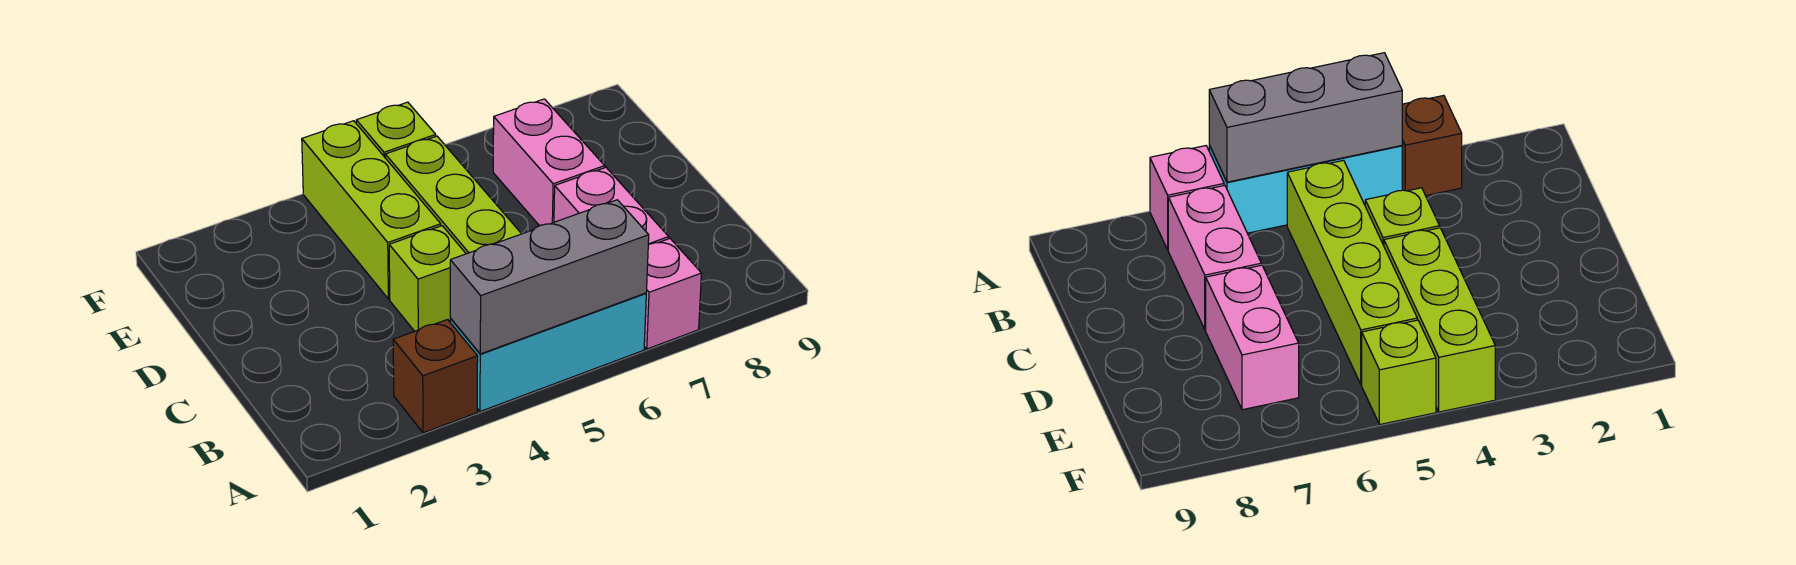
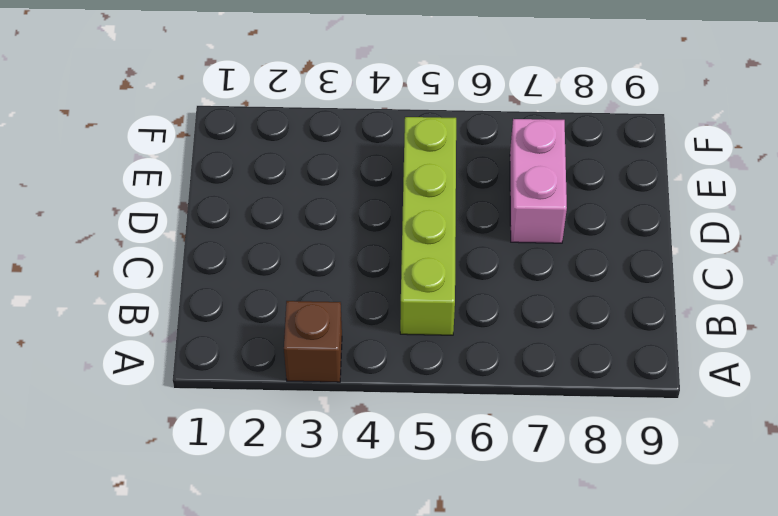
none -> cyan brick A4:A6 level 1
none -> pink brick A7 level 1

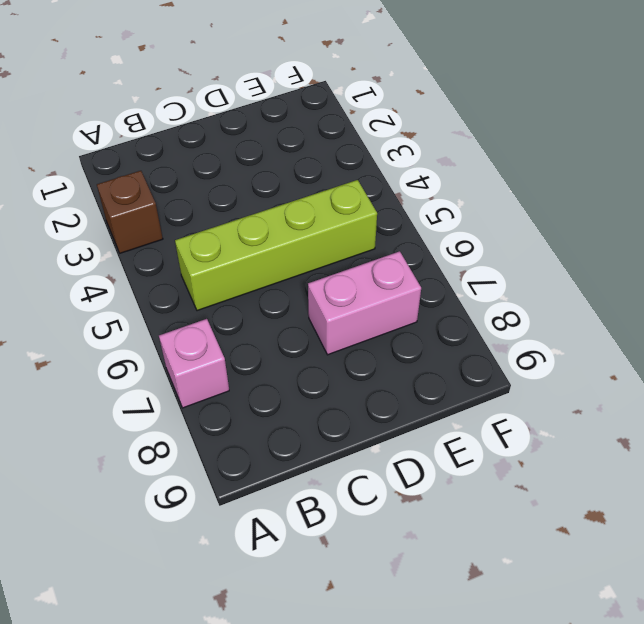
none -> cyan brick A4:A6 level 1
none -> pink brick B7:C7 level 1

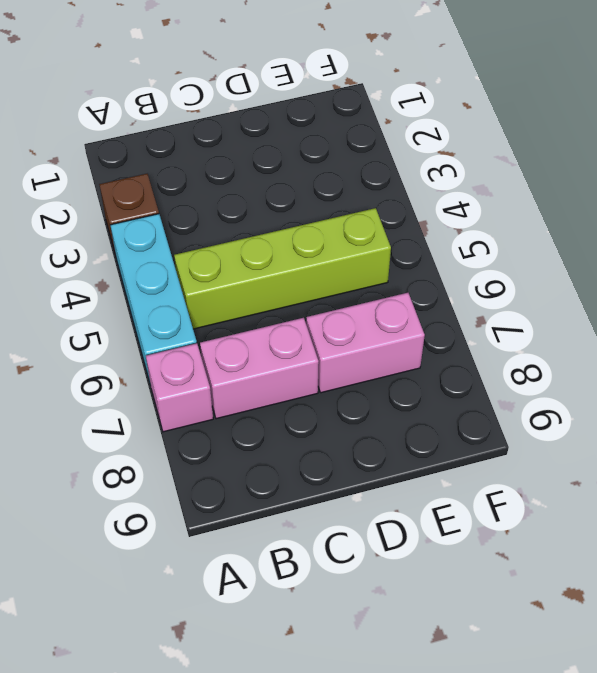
none -> lime brick C4 level 1
none -> lime brick D4:F4 level 1

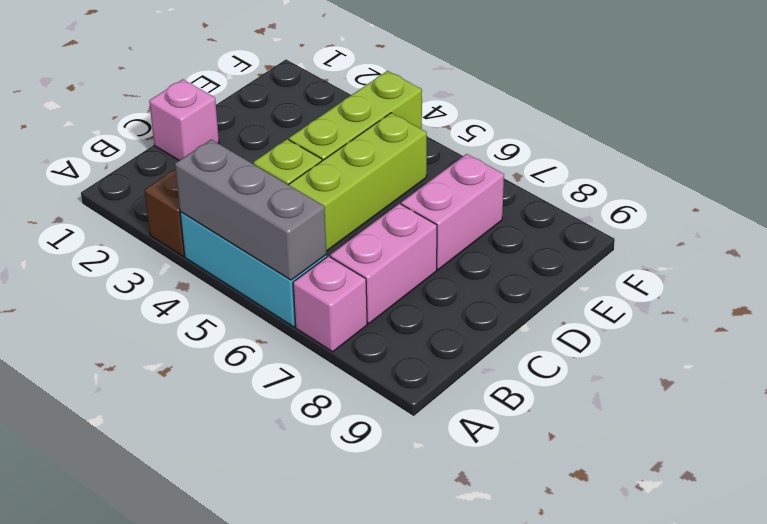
pink brick C1 level 1 -> none
none -> lime brick F5 level 1

